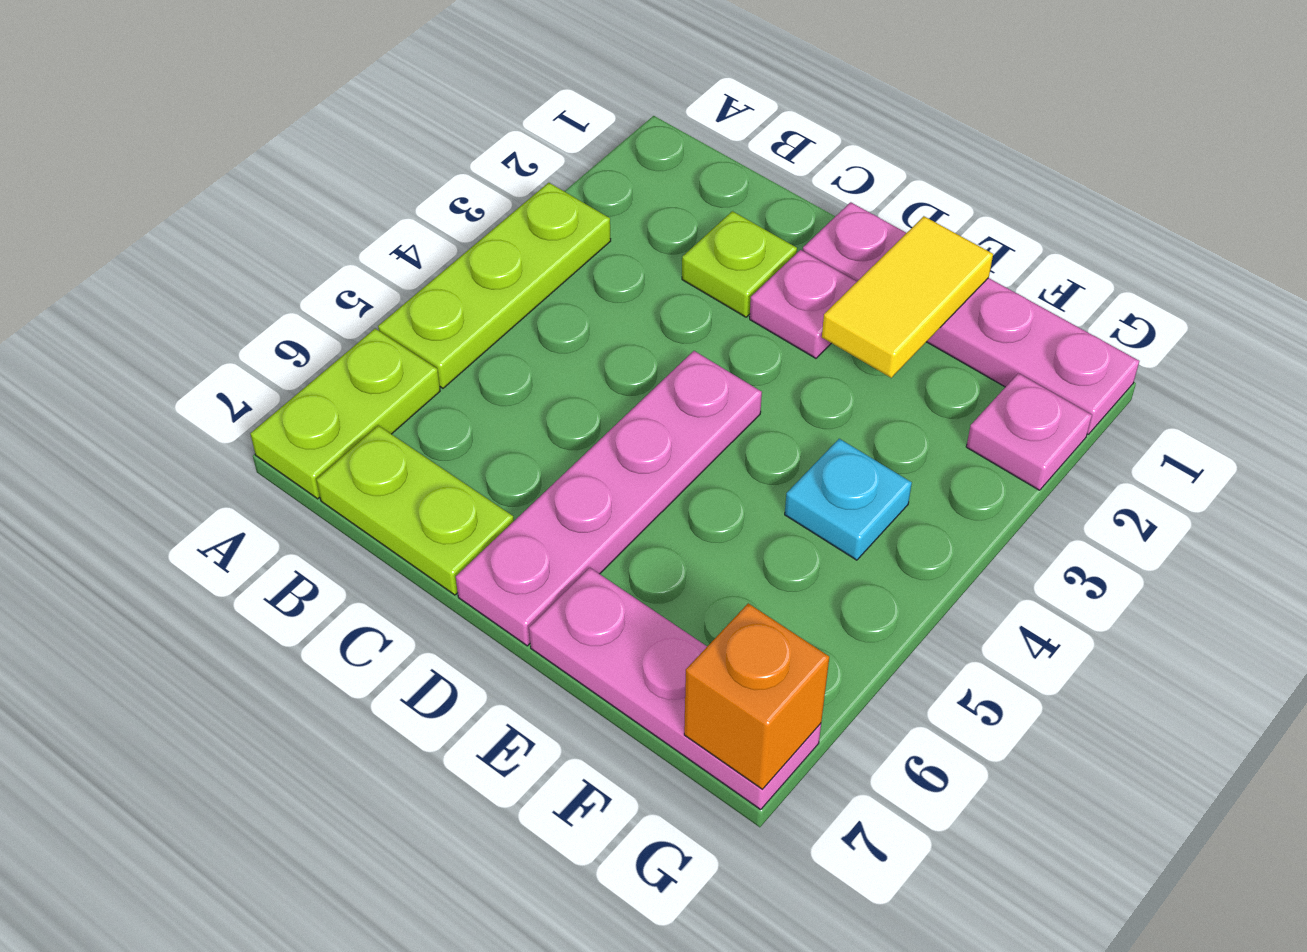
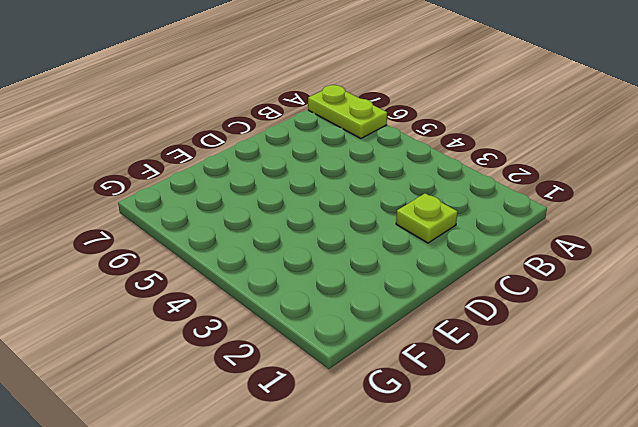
none -> lime plate A3:A5 level 1
none -> lime plate B7:C7 level 1
none -> pink plate D1:G1 level 1

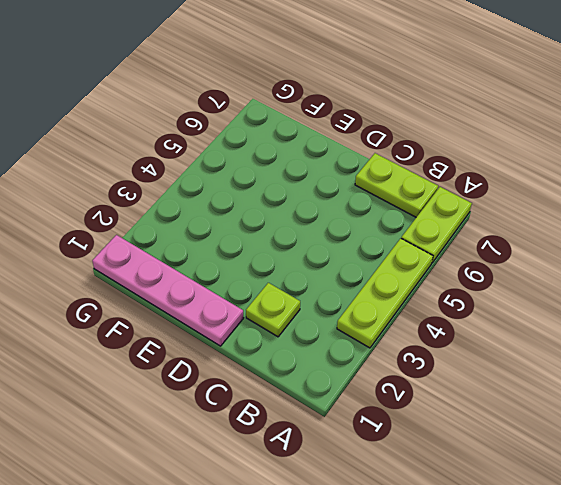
none -> pink plate D2 level 1
none -> pink plate D4:D7 level 1
none -> pink plate E7:G7 level 1

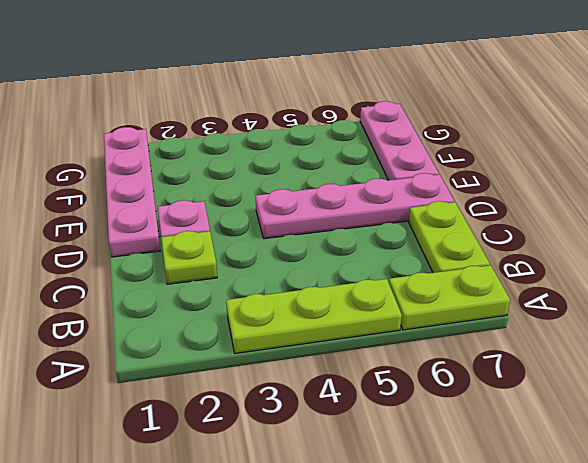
none -> cyan plate F4 level 1
none -> pink plate G2 level 1
none -> yellow tile E1:E2 level 2

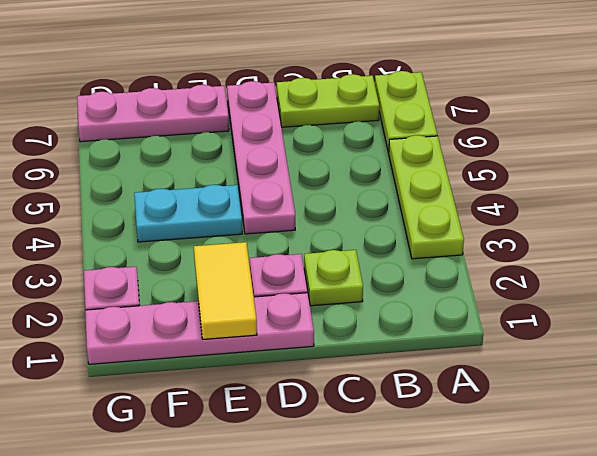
cyan plate E4:F4 level 1 -> cyan plate F4 level 1
none -> orange brick G7 level 2

